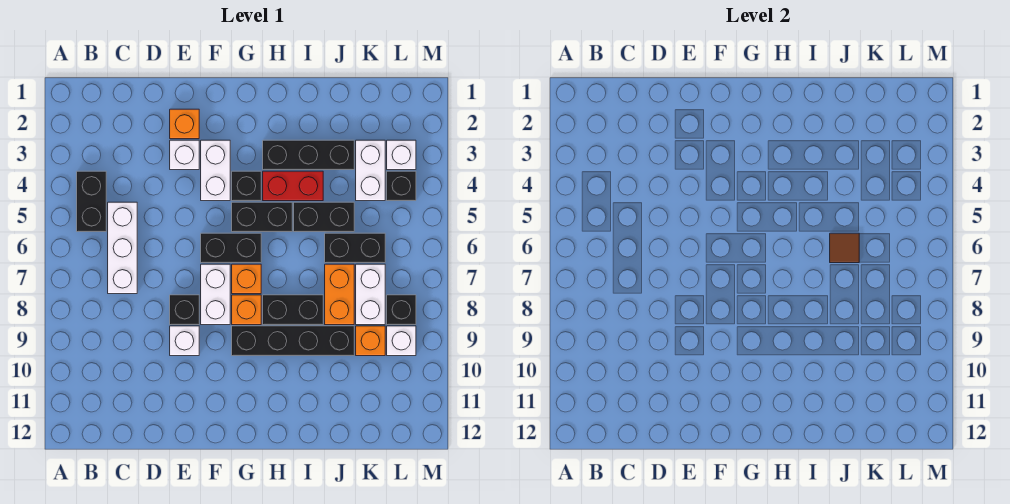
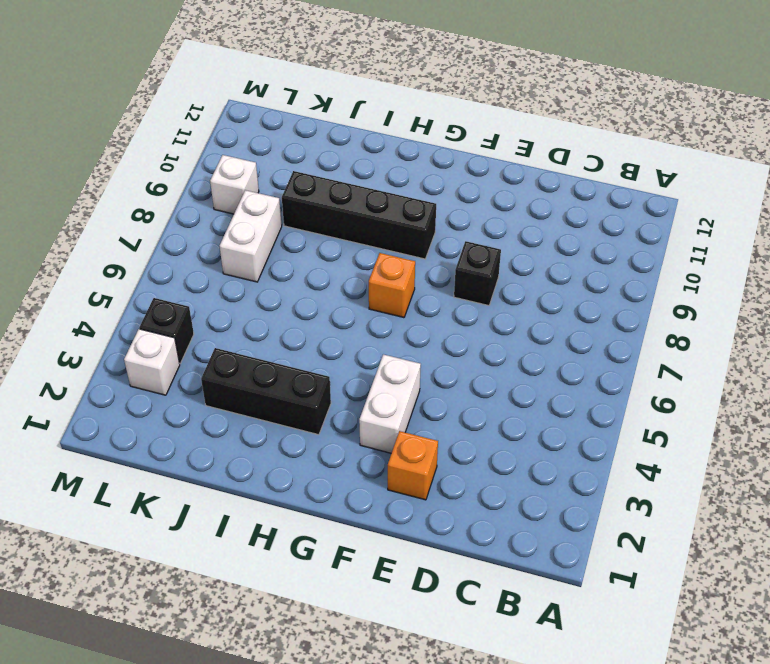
none -> black brick B4:B5 level 1
none -> white brick C5:C7 level 1
none -> white brick E3 level 1

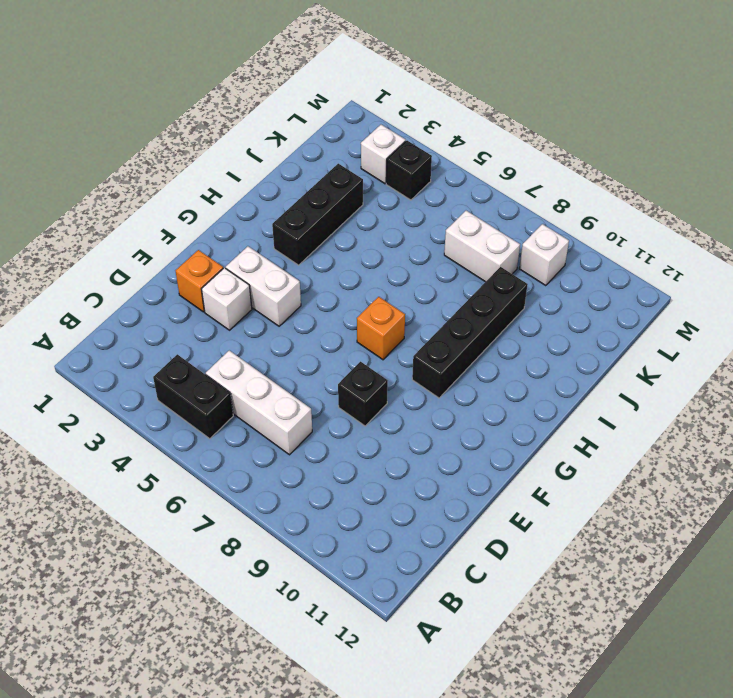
none -> white brick E9 level 1
none -> black brick F6:G6 level 1
none -> white brick F7:F8 level 1

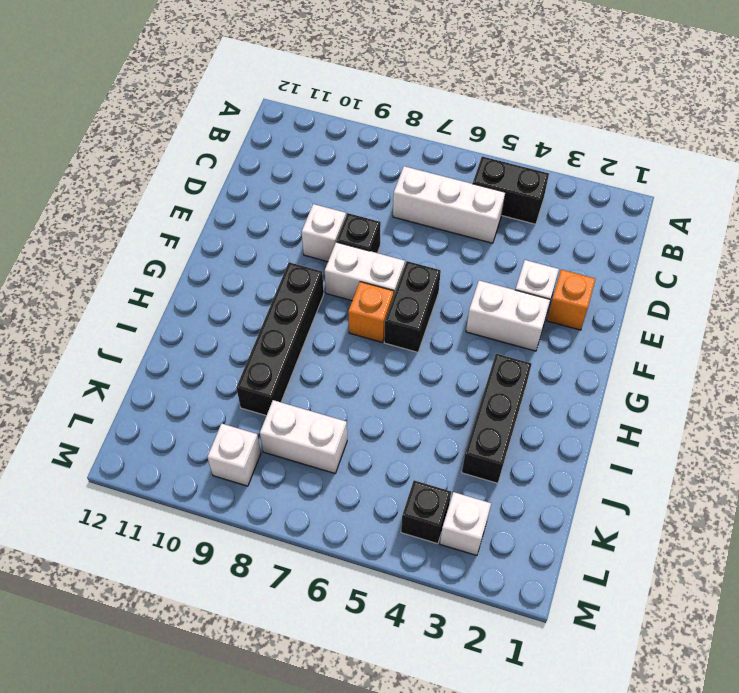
none -> black brick G4 level 1
none -> black brick G5:H5 level 1
none -> orange brick G8 level 1

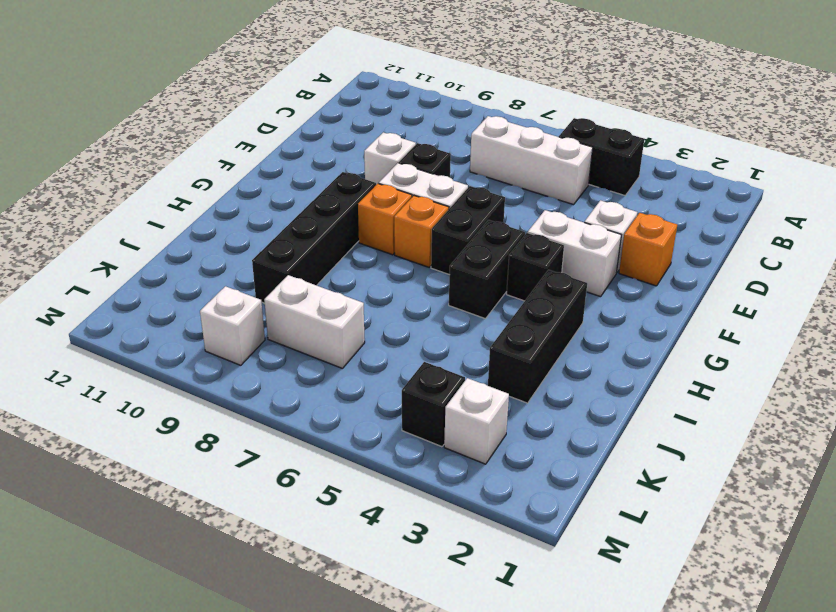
none -> red brick H4:I4 level 1
none -> black brick H8:I8 level 1
none -> black brick I5:J5 level 1

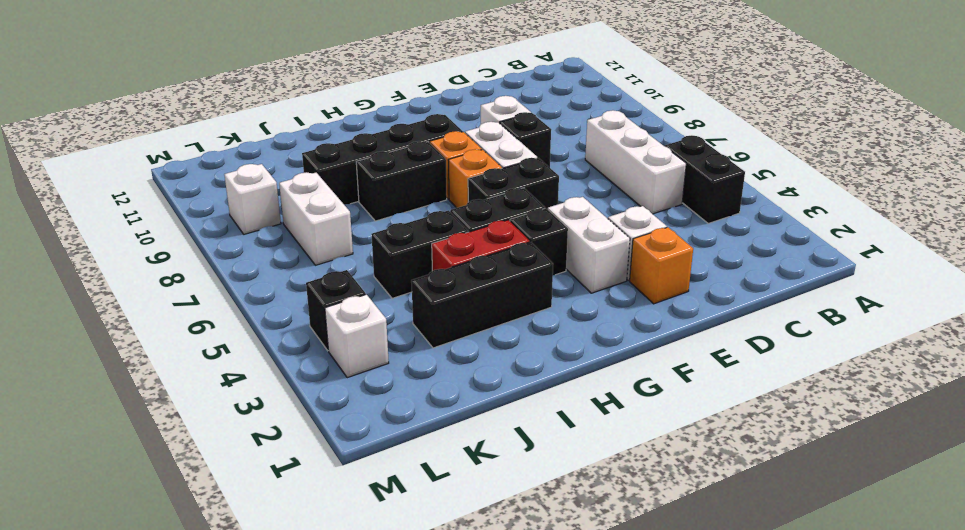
none -> black brick J6:K6 level 1
none -> orange brick J7:J8 level 1
none -> white brick K3:K4 level 1

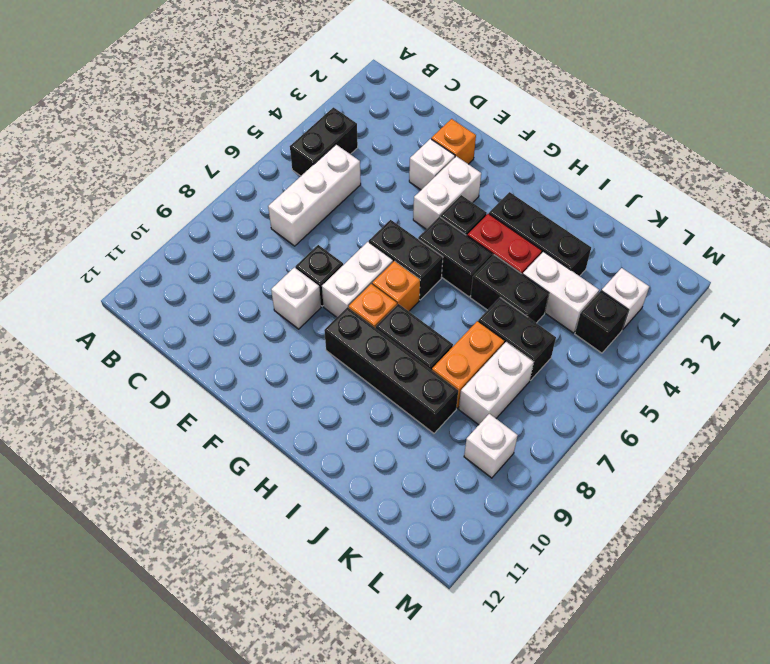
white brick J4:K4 level 1 -> white brick K3:K4 level 1
none -> orange brick K9 level 1
none -> black brick L8 level 1
none -> brown tile J6 level 2

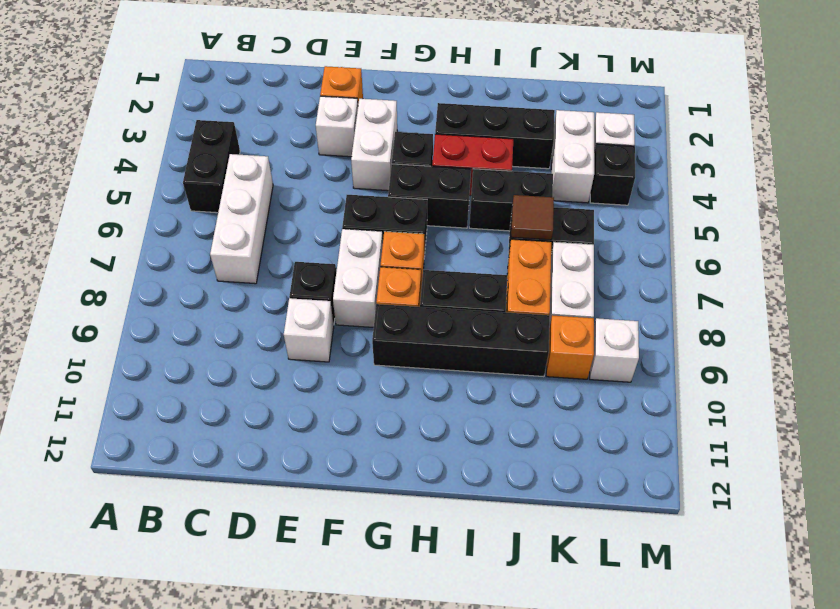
none -> black brick L8 level 1

